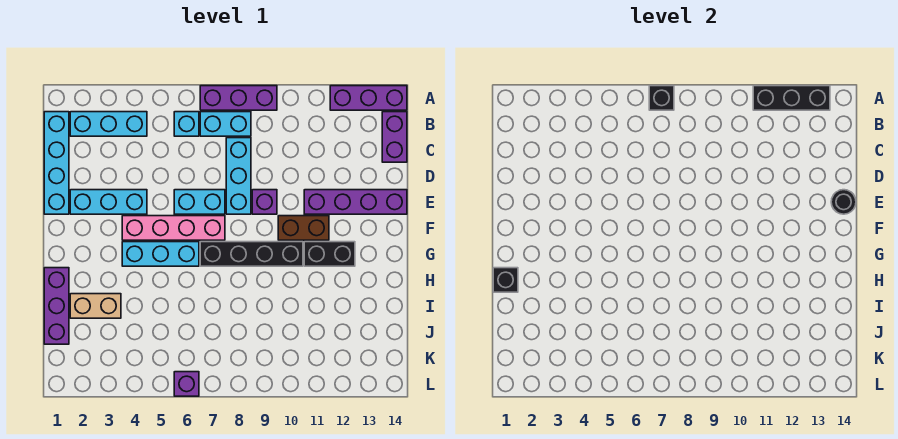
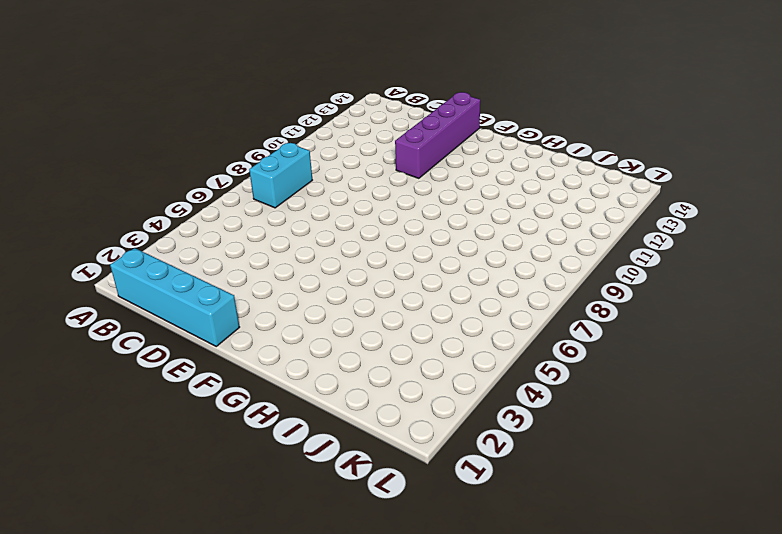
none -> purple brick A7:A9 level 1
none -> purple brick A12:A14 level 1
none -> cyan brick B2:B4 level 1

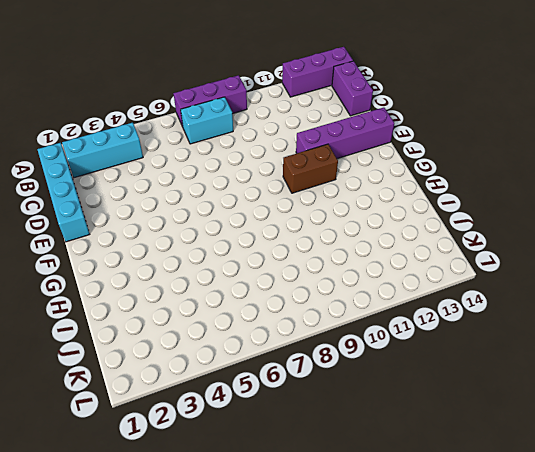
none -> cyan brick B6 level 1
none -> cyan brick C8:E8 level 1
none -> cyan brick E2:E4 level 1

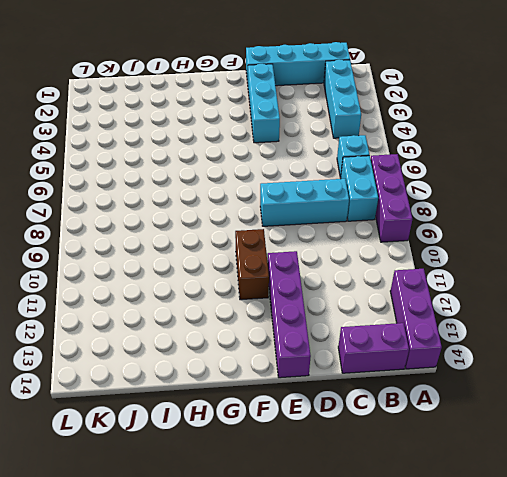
none -> cyan brick E6:E7 level 1
none -> purple brick E9 level 1
none -> pink brick F4:F7 level 1

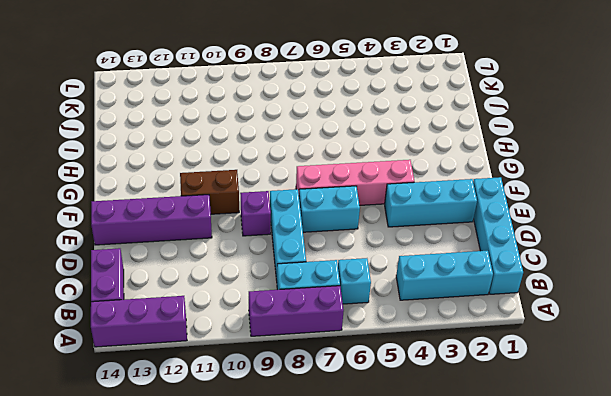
none -> cyan brick G4:G6 level 1
none -> black brick G7:G10 level 1
none -> black brick G11:G12 level 1

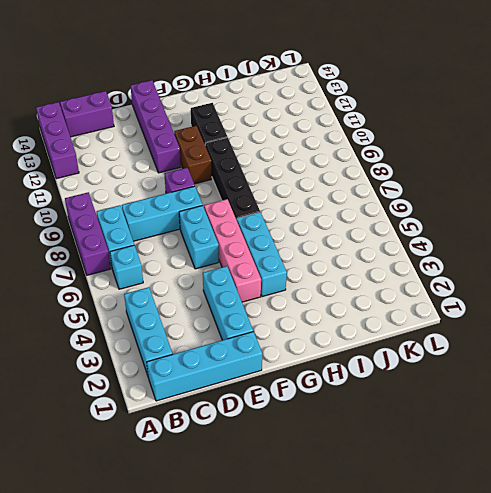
none -> purple brick H1:J1 level 1
none -> tan brick I2:I3 level 1
none -> purple brick L6 level 1

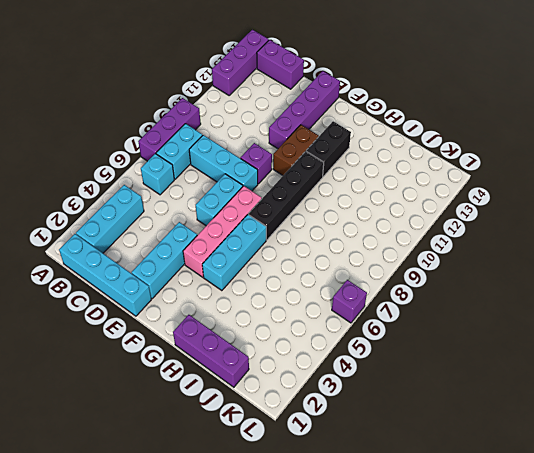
none -> tan brick I2:I3 level 1
none -> black brick A7 level 2
none -> black brick A11:A13 level 2

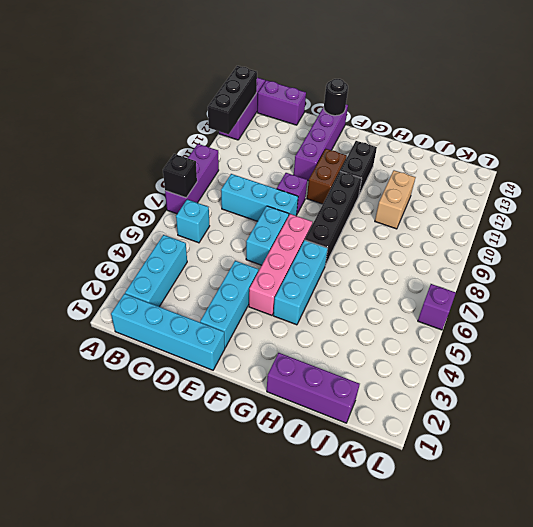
tan brick I10:I11 level 1 -> tan brick I2:I3 level 1
none -> cyan brick B7:B8 level 1
none -> black brick H1 level 2

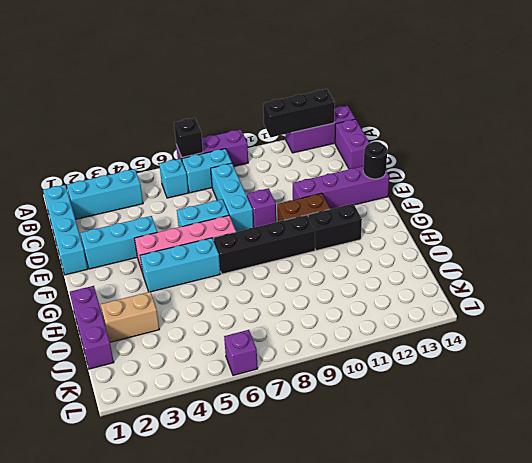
none -> black brick H1 level 2

